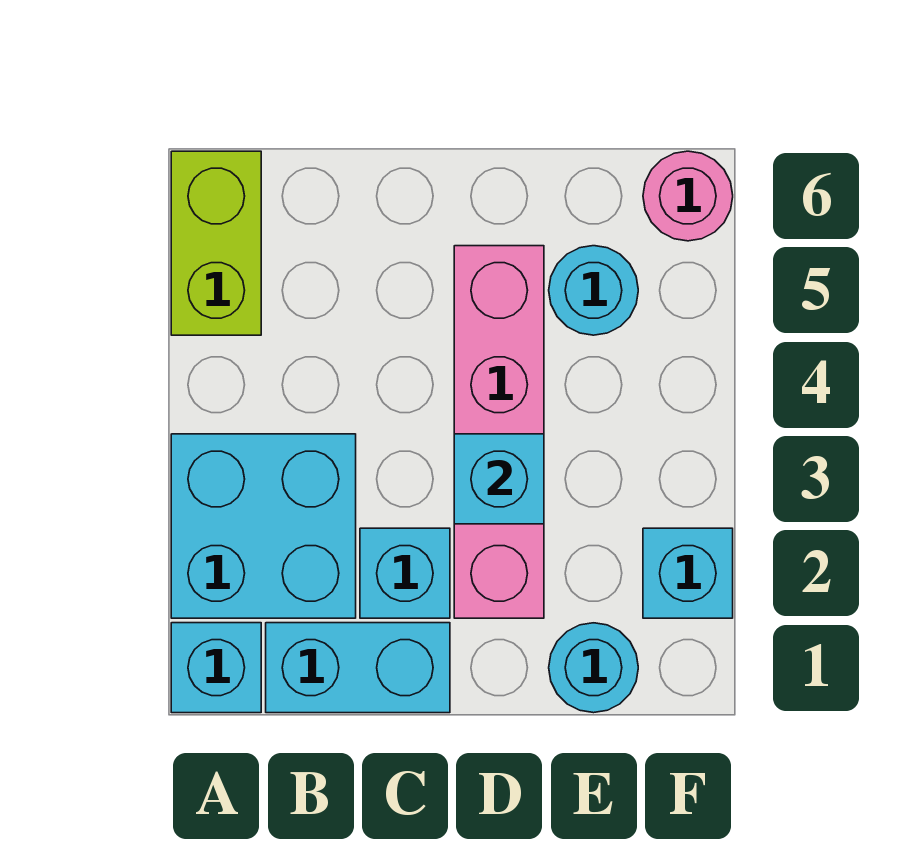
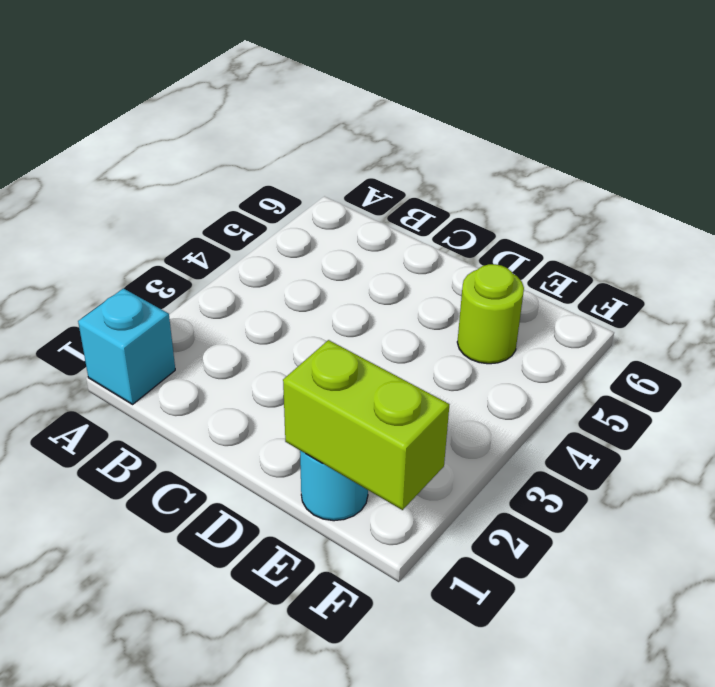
lime brick E1:F1 level 2 -> lime brick A5:A6 level 1
lime round brick E5 level 1 -> cyan round brick E5 level 1
none -> cyan brick A2:B3 level 1
none -> cyan brick B1:C1 level 1

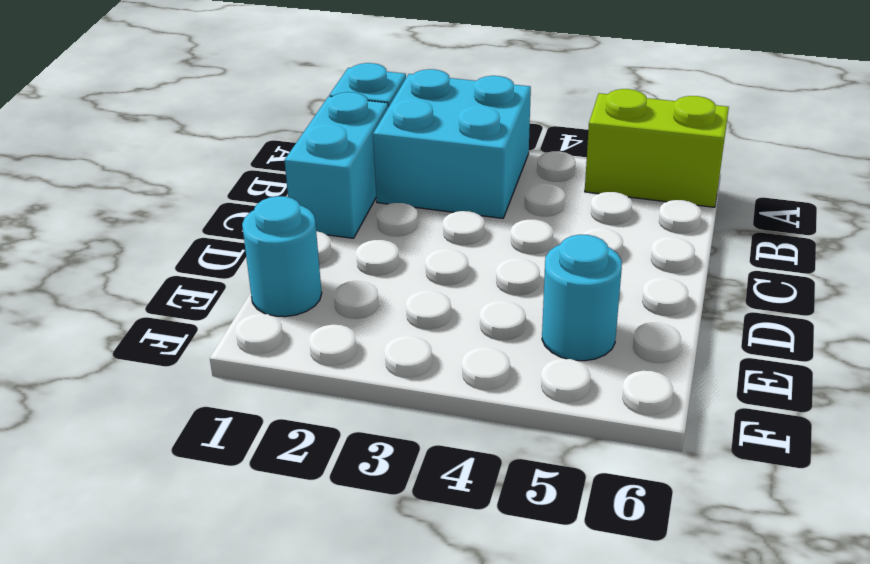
none -> cyan brick C2 level 1
none -> pink brick D2:D5 level 1

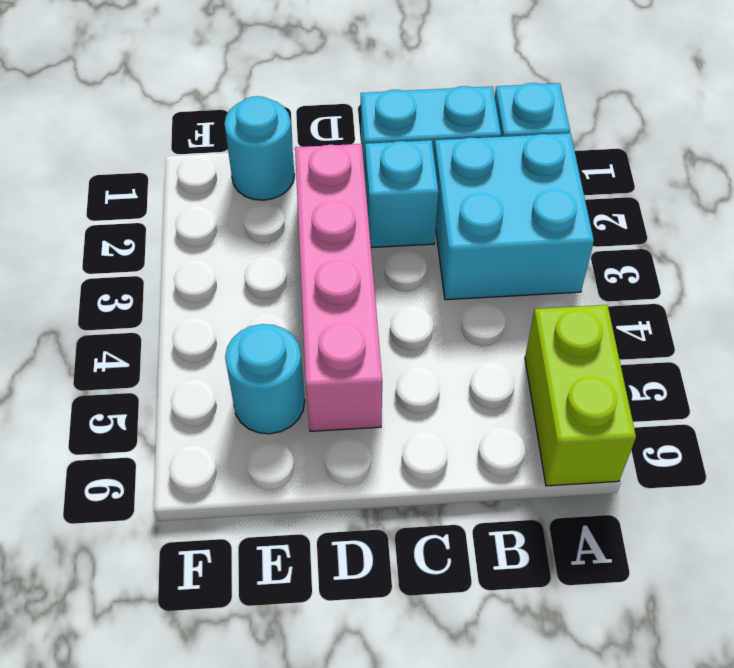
none -> cyan brick F2 level 1
none -> pink round brick F6 level 1

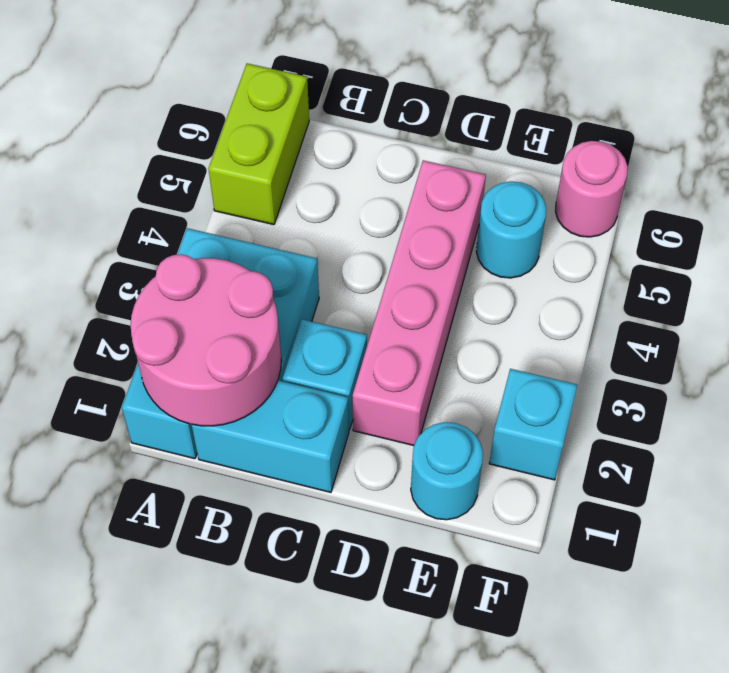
pink round brick A1:B2 level 2 -> none
none -> cyan brick D3 level 2

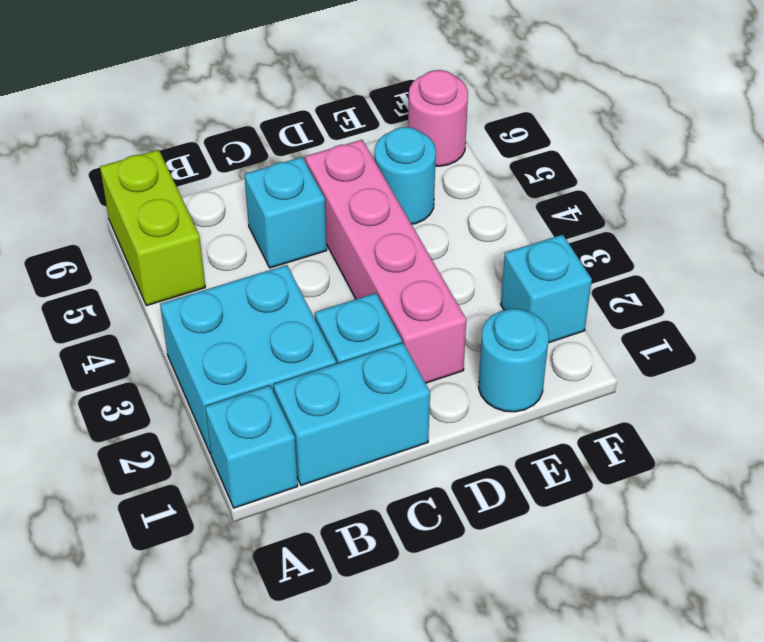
cyan brick C5 level 1 -> cyan brick D3 level 2

